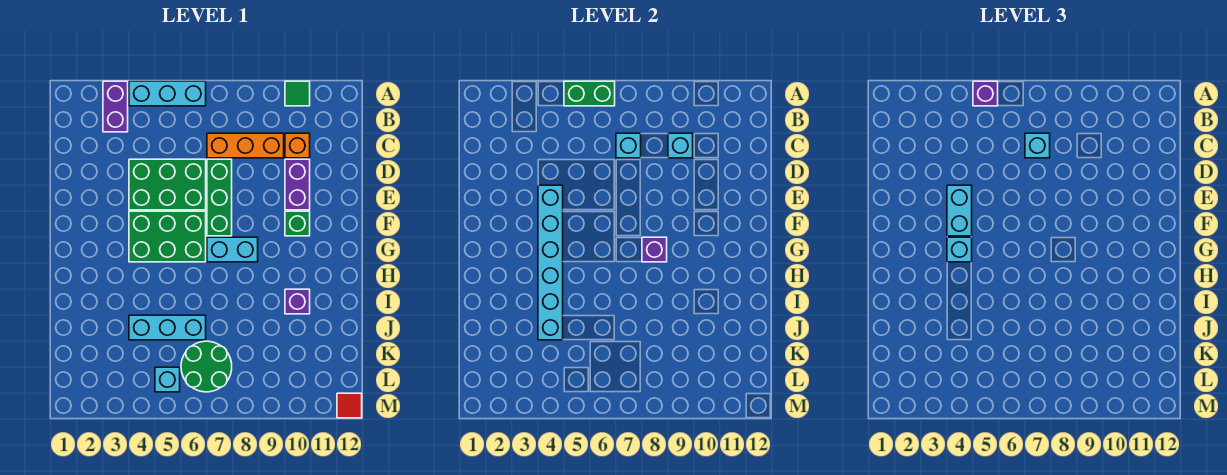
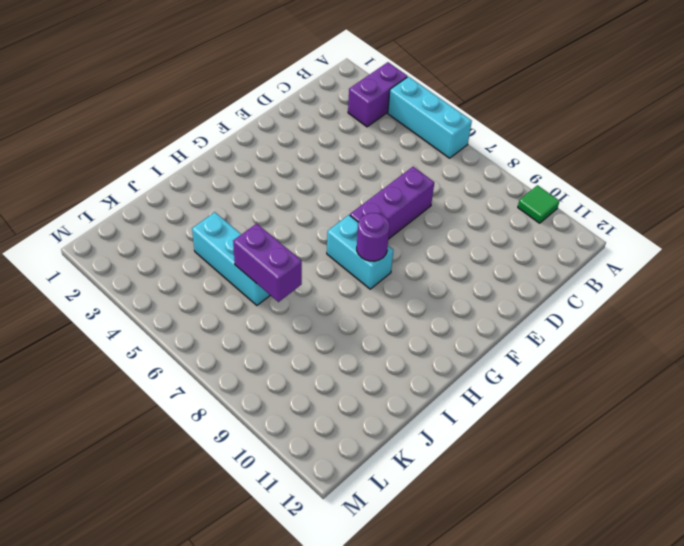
purple brick D7:F7 level 1 -> green brick D7:F7 level 1
purple round brick G8 level 2 -> purple brick G8 level 2
purple brick J6:J7 level 2 -> purple brick D10:E10 level 1
none -> orange brick C7:C9 level 1
none -> orange brick C10 level 1
none -> green brick D4:E6 level 1

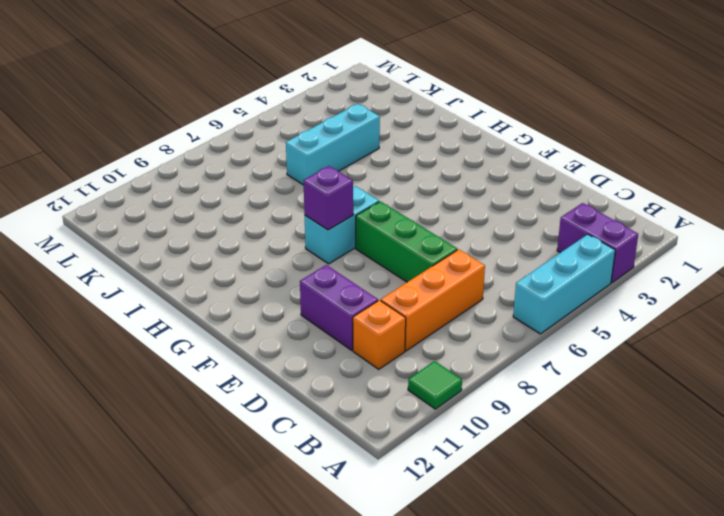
none -> green brick D4:E6 level 1
none -> green brick F4:G6 level 1
none -> green brick F10 level 1

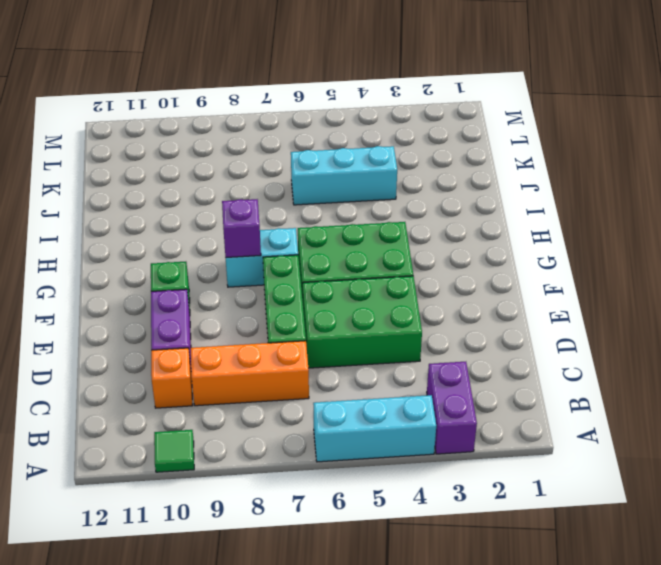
none -> purple brick I10 level 1
none -> green round brick K6:L7 level 1
none -> cyan brick L5 level 1

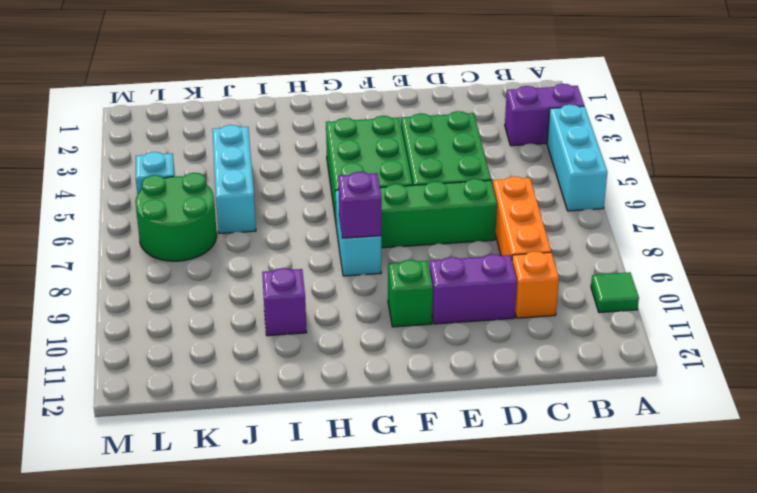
none -> red tile M12 level 1
none -> green brick A5:A6 level 2
none -> cyan brick C7 level 2

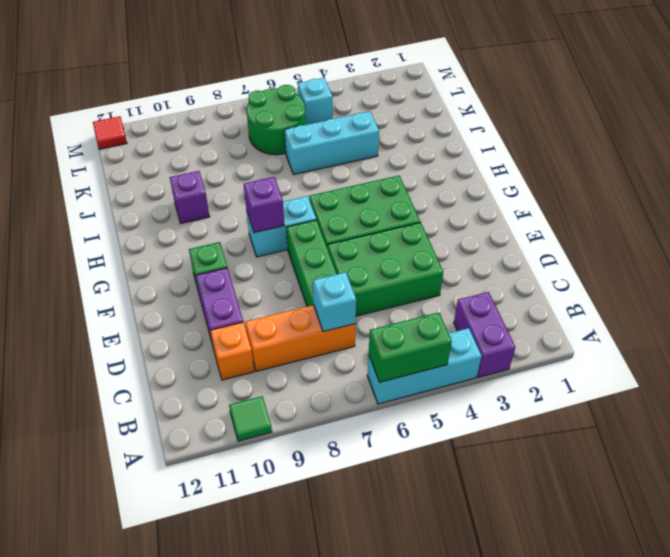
none -> cyan brick C9 level 2
none -> cyan brick E4:J4 level 2
none -> purple brick A5 level 3

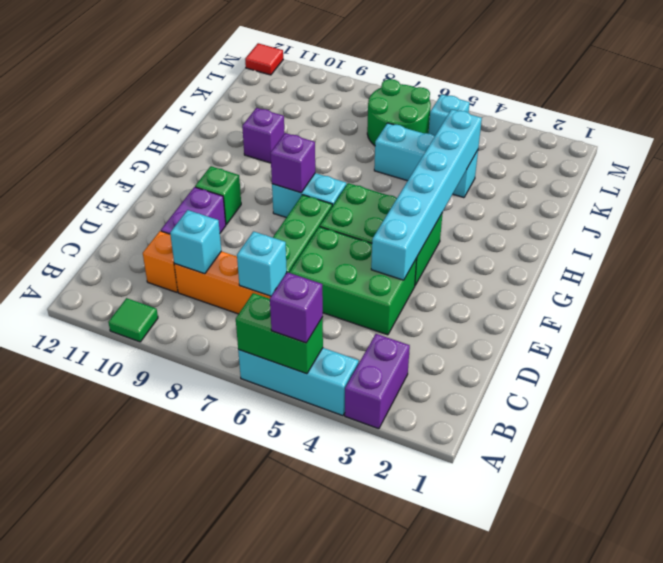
none -> cyan brick C7 level 3
none -> cyan brick E4:F4 level 3
none -> cyan brick G4 level 3

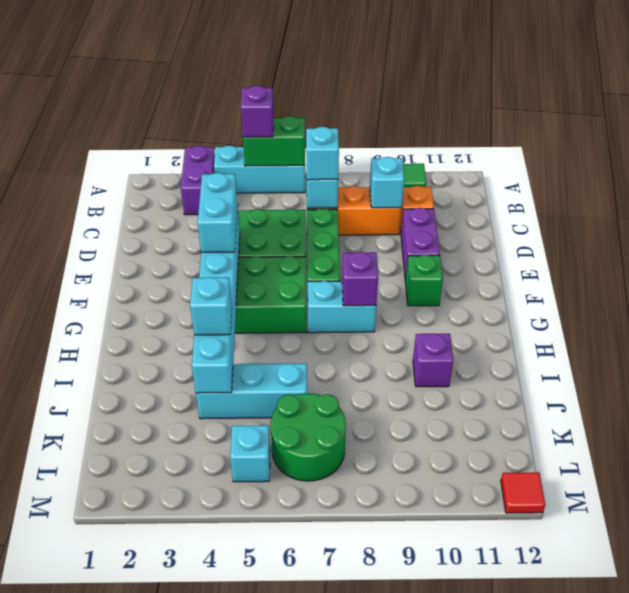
cyan brick I4 level 3 -> cyan brick G4 level 3

